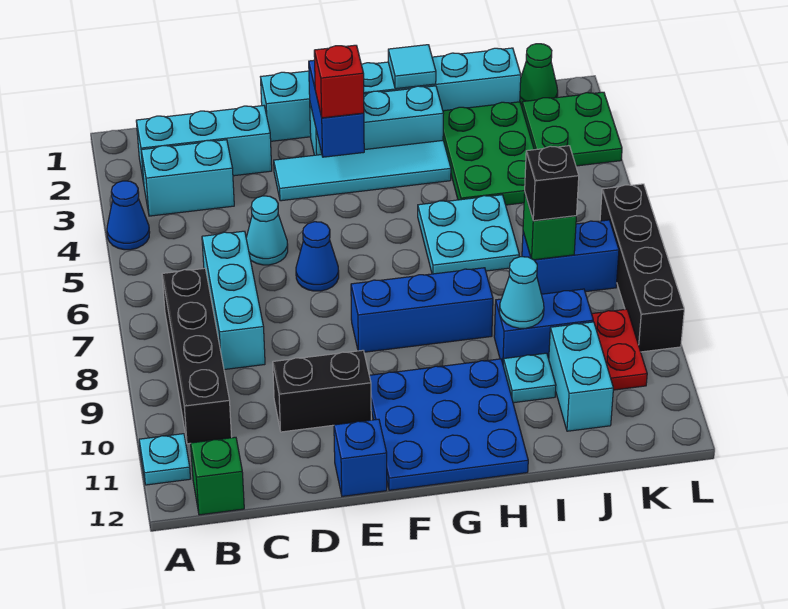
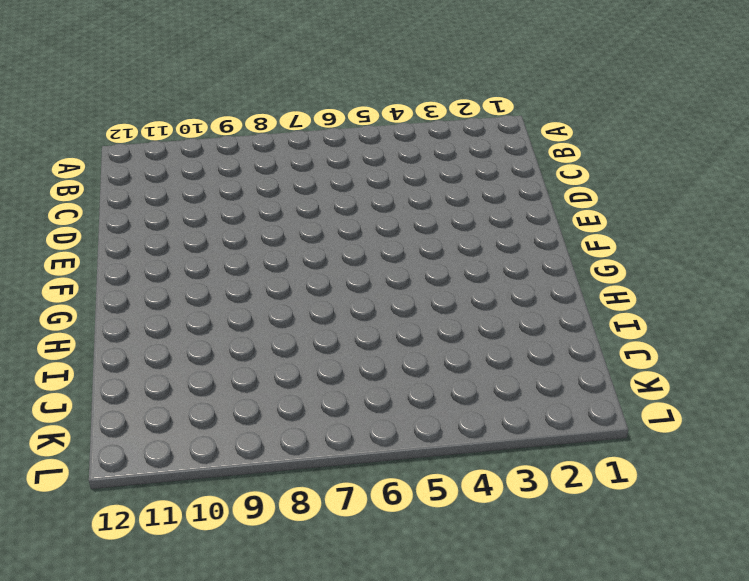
none -> blue cone A4 level 1
none -> cyan plate A11 level 1
none -> cyan brick B2:D2 level 1
none -> cyan brick B3:C3 level 1

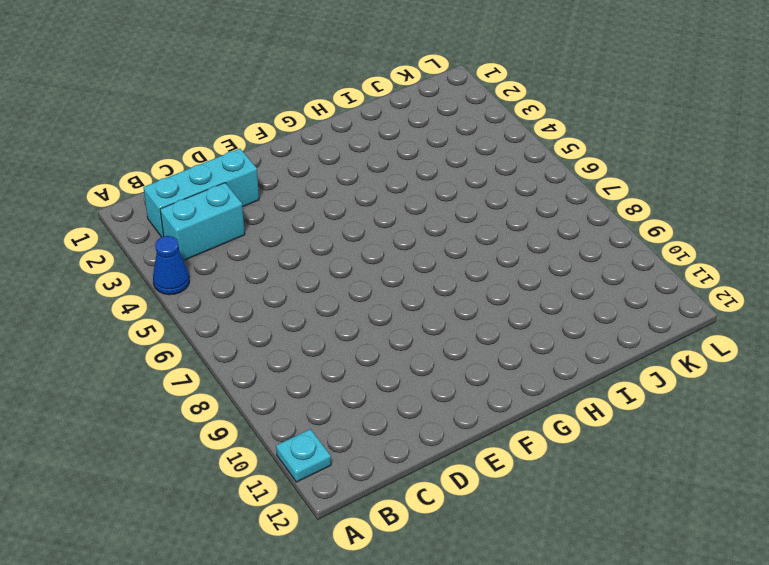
none -> black brick B7:B10 level 1
none -> green brick B12 level 1
none -> cyan brick C6:C8 level 1
none -> cyan cone D5 level 1

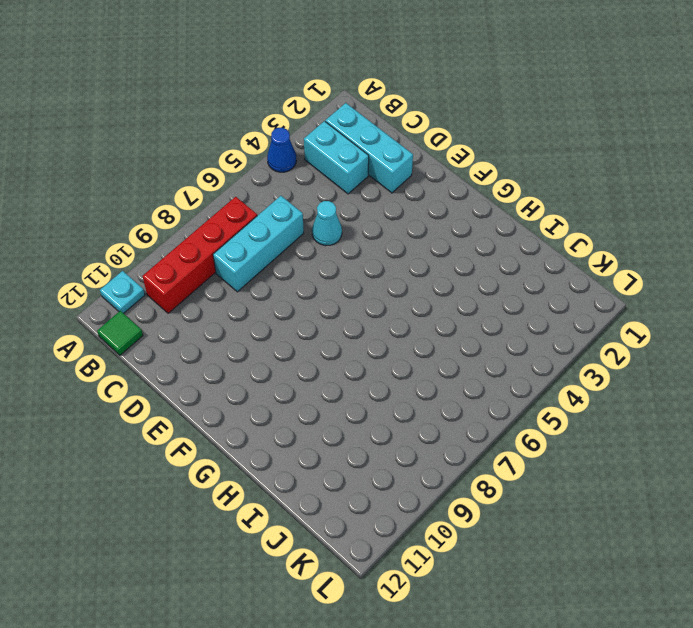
red brick B7:B10 level 1 -> black brick B7:B10 level 1
green tile B12 level 1 -> green brick B12 level 1
none -> black brick D10:E10 level 1
none -> cyan brick E1:J1 level 1
none -> cyan tile E3:H3 level 1
none -> blue cone E6 level 1

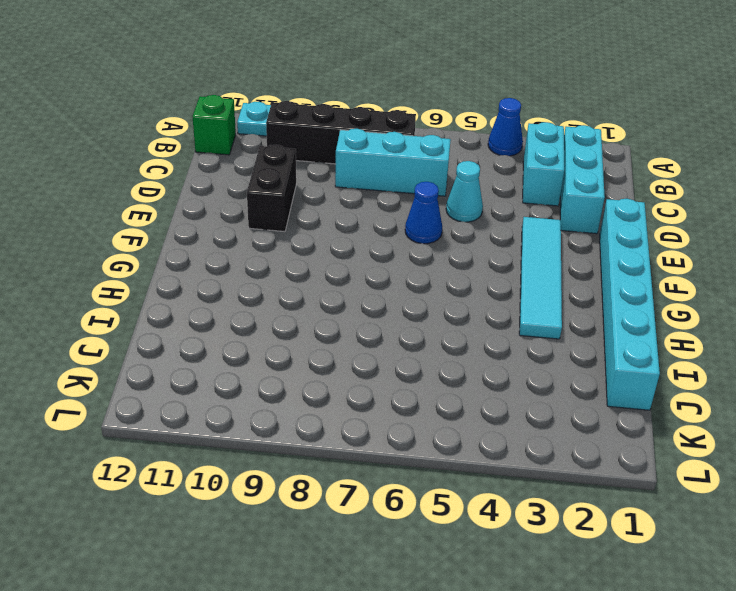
none -> blue brick E12 level 1
none -> cyan brick F2:H2 level 1
none -> blue brick F8:H8 level 1
none -> blue plate F10:H12 level 1

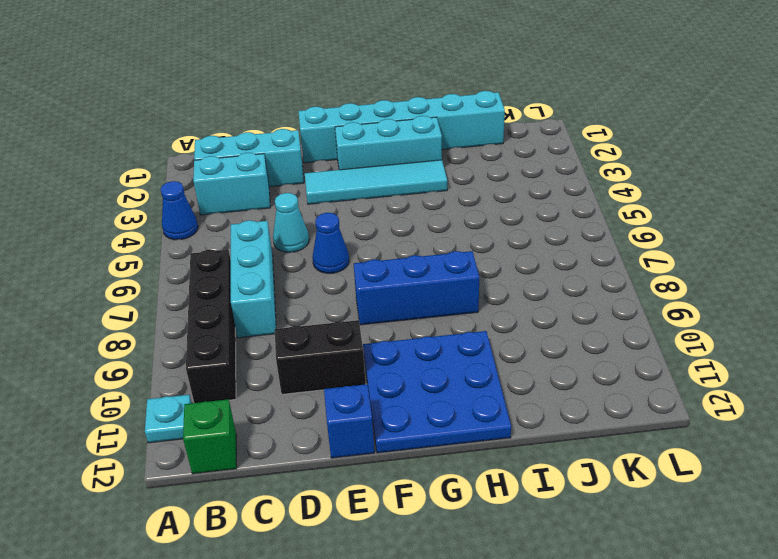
none -> cyan plate H5:I6 level 1
none -> green plate I2:J4 level 1
none -> blue brick I9:J9 level 1
none -> cyan plate I10 level 1

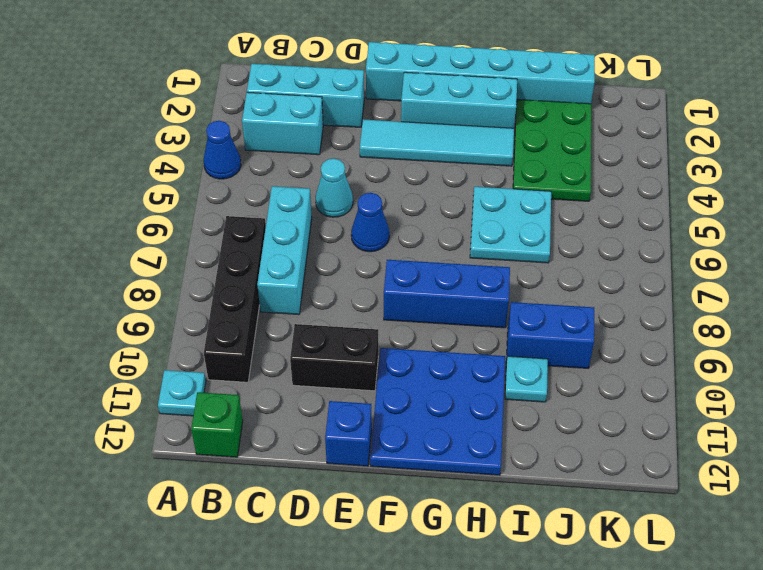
none -> blue brick J7:K7 level 1
none -> cyan brick J10:J11 level 1
none -> green cone K1 level 1
none -> green plate K2:L3 level 1

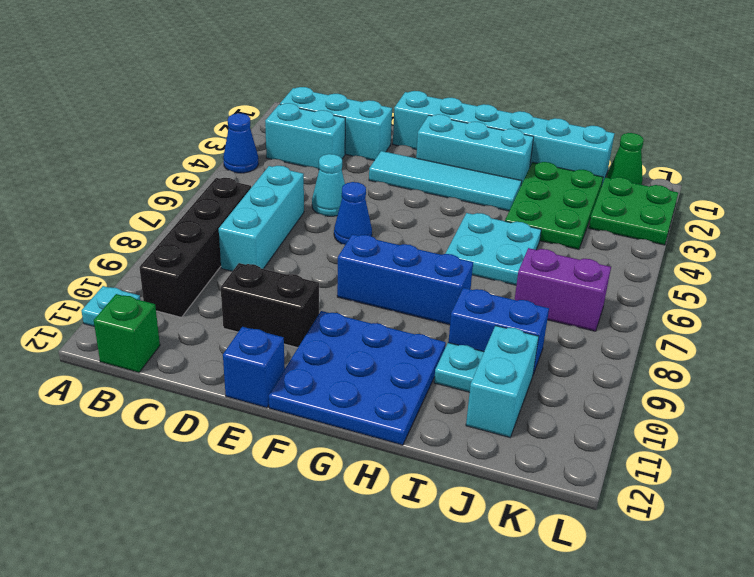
purple brick J7:K7 level 1 -> blue brick J7:K7 level 1
none -> red plate K9:K10 level 1
none -> black brick L6:L9 level 1
none -> blue brick F2:F3 level 2
none -> cyan tile H1 level 2

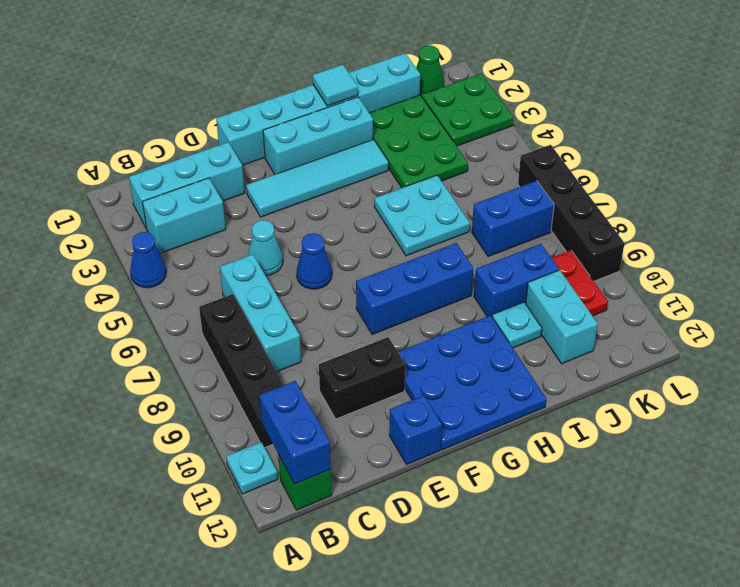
blue brick B11:B12 level 2 -> blue brick F2:F3 level 2
none -> cyan cone I9 level 2
none -> green brick J7 level 2
none -> red brick F3 level 3
none -> black brick J7 level 3

